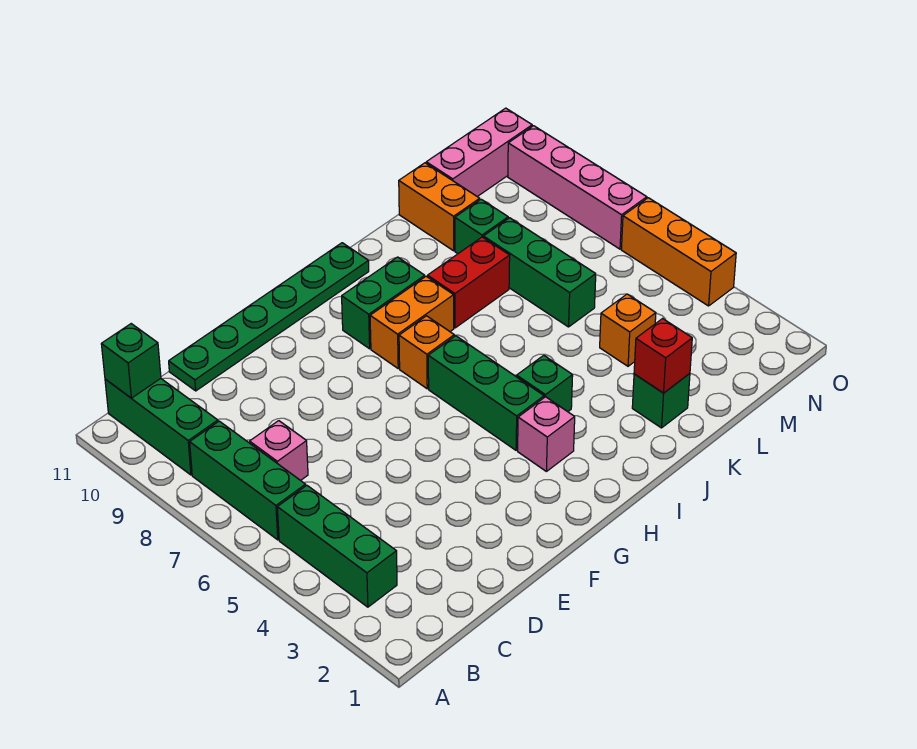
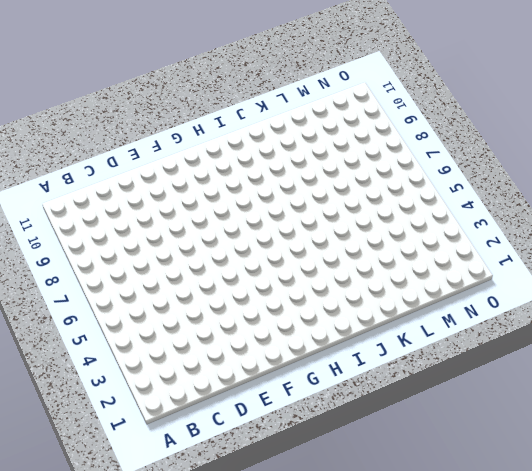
none -> green brick B3:B5 level 1
none -> green brick B6:B8 level 1
none -> green brick B9:B11 level 1

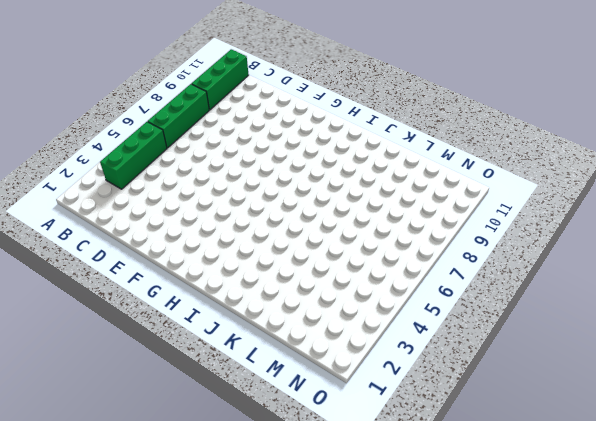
none -> pink brick C7 level 1
none -> green plate D11:I11 level 1
none -> pink brick H3 level 1

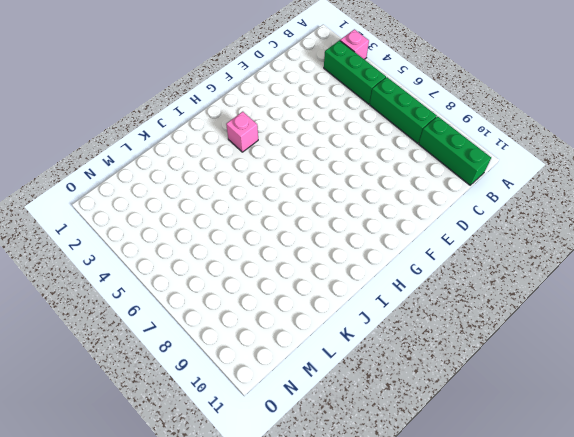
pink brick A3 level 1 -> pink brick C7 level 1
none -> green plate D11:I11 level 1
none -> green brick H4:H6 level 1
none -> orange brick H7 level 1

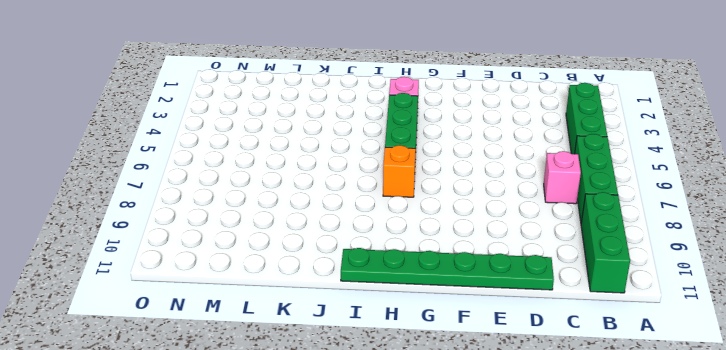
none -> orange brick H8:I8 level 1
none -> green brick H9:I9 level 1
none -> green brick I4 level 1

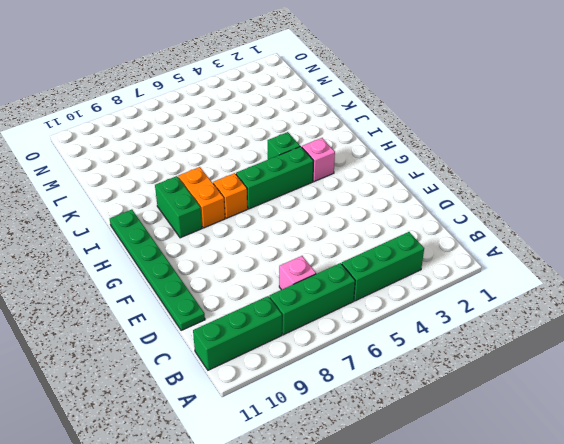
none -> red brick J8:K8 level 1
none -> green brick K2 level 1
none -> orange brick L4 level 1

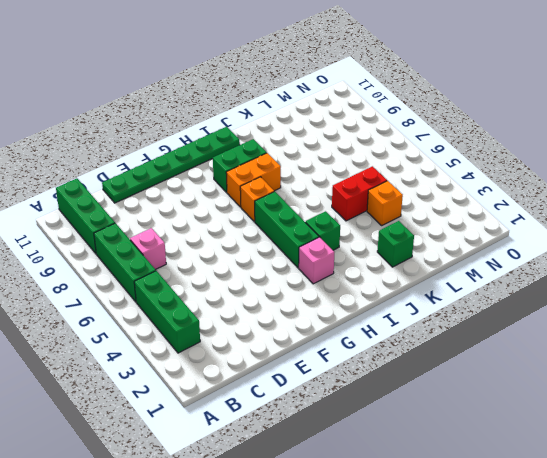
red brick K5:L5 level 1 -> red brick J8:K8 level 1
none -> green brick L6:L8 level 1
none -> green brick L9 level 1
none -> orange brick L10:L11 level 1

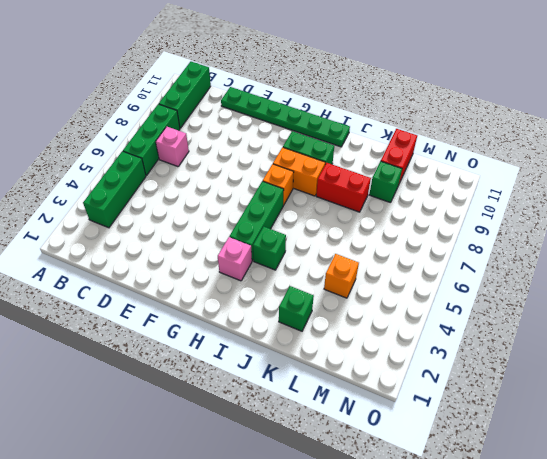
red brick L10:L11 level 1 -> orange brick L10:L11 level 1
none -> green brick L6:L8 level 1
none -> pink brick M11:O11 level 1
none -> orange brick O4:O6 level 1

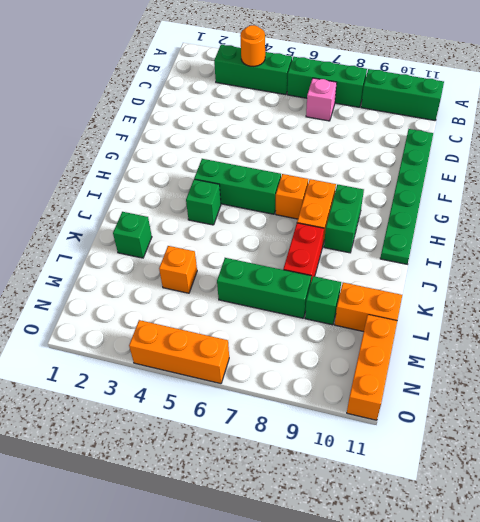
orange round brick B4 level 2 -> none
orange brick M11:O11 level 1 -> pink brick M11:O11 level 1
none -> pink brick H3 level 1
none -> pink brick O7:O10 level 1
none -> green brick B11 level 2

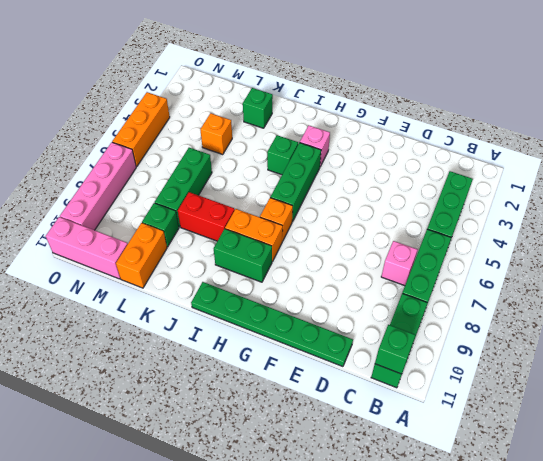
none -> red brick K2 level 2

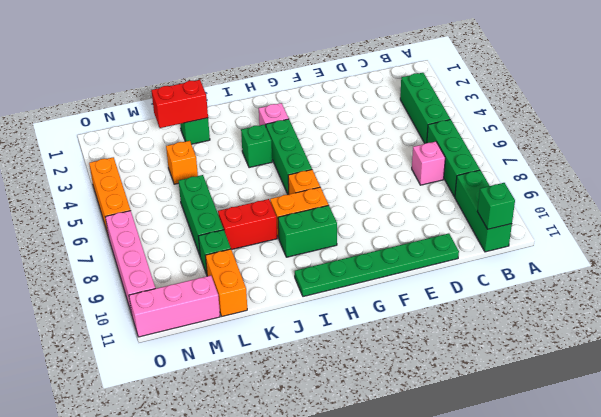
red brick K2:L2 level 2 -> red brick K2 level 2

